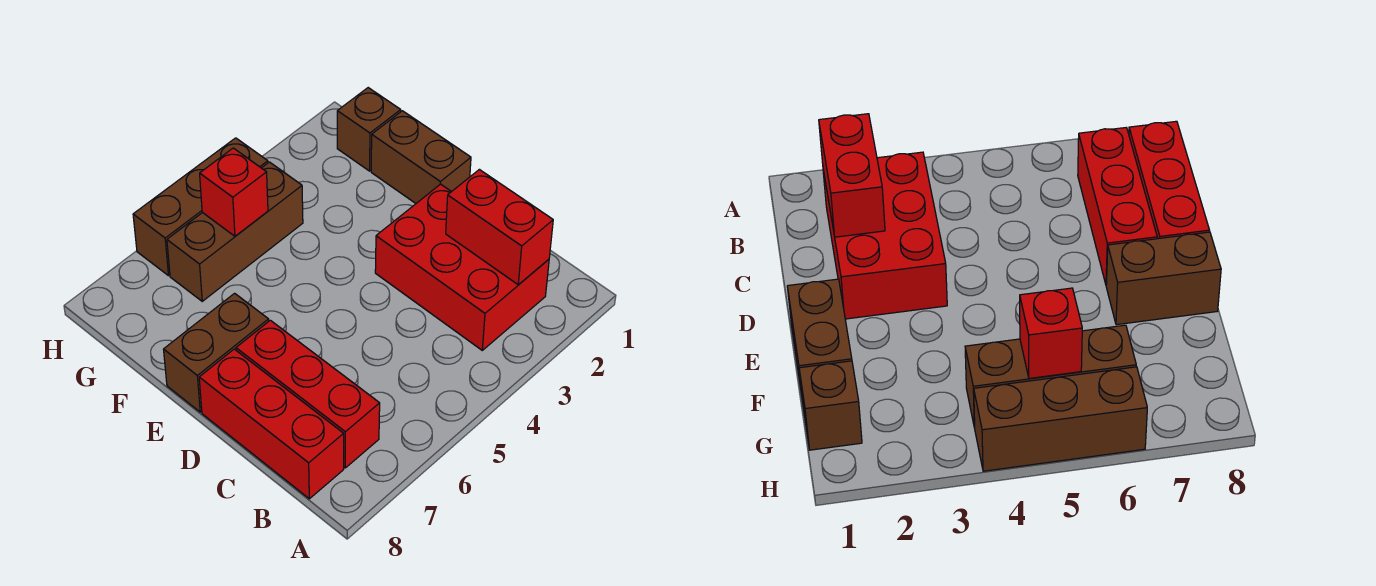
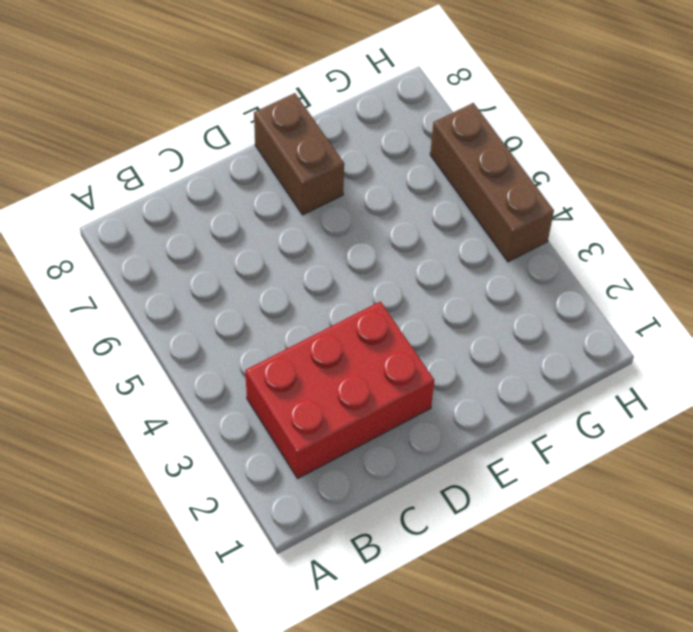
none -> red brick B7:D7 level 1
none -> red brick B8:D8 level 1

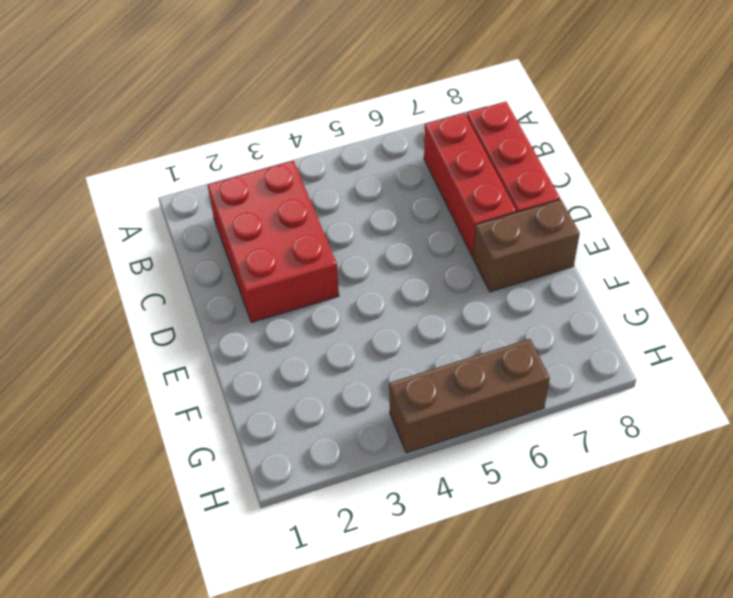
none -> brown brick E1:F1 level 1
none -> brown brick G1 level 1

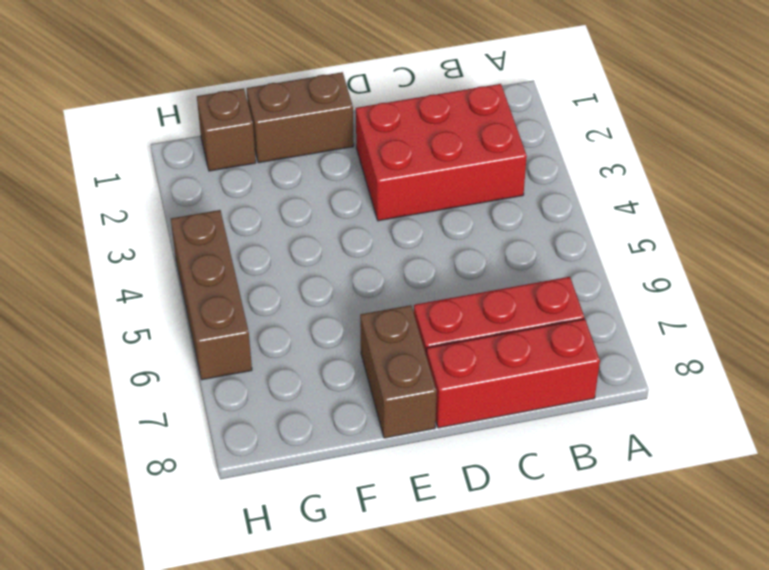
none -> brown brick G4:G6 level 1
none -> red brick B2:C2 level 2

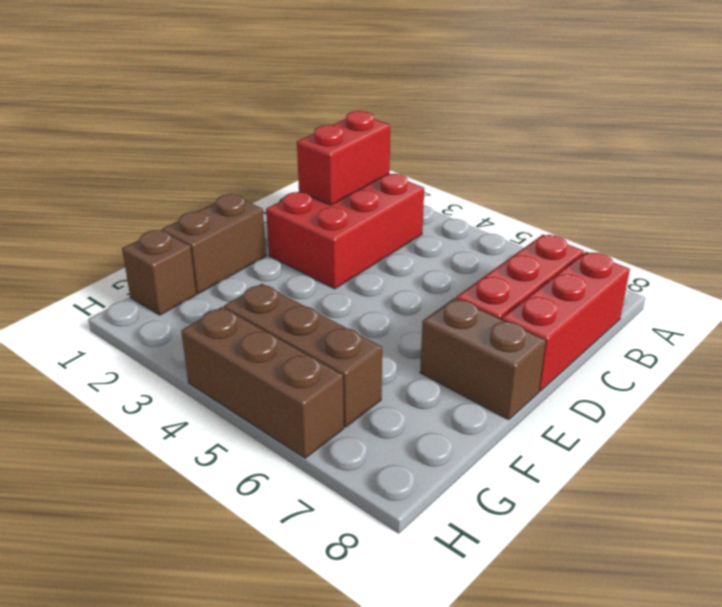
none -> red brick G5 level 2

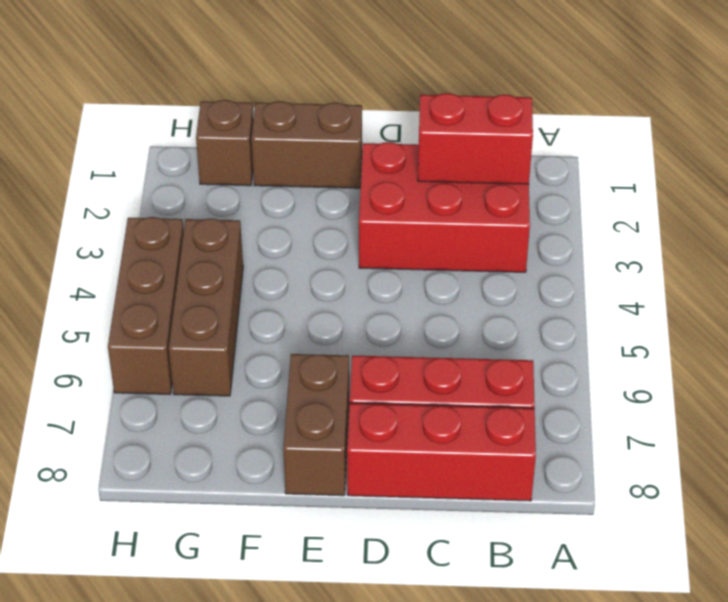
none -> red brick G5 level 2

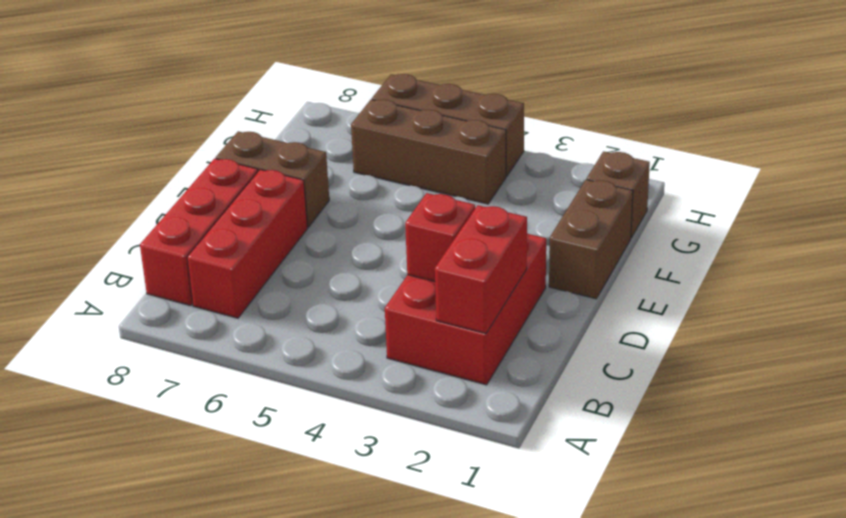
red brick C3 level 2 -> red brick G5 level 2

